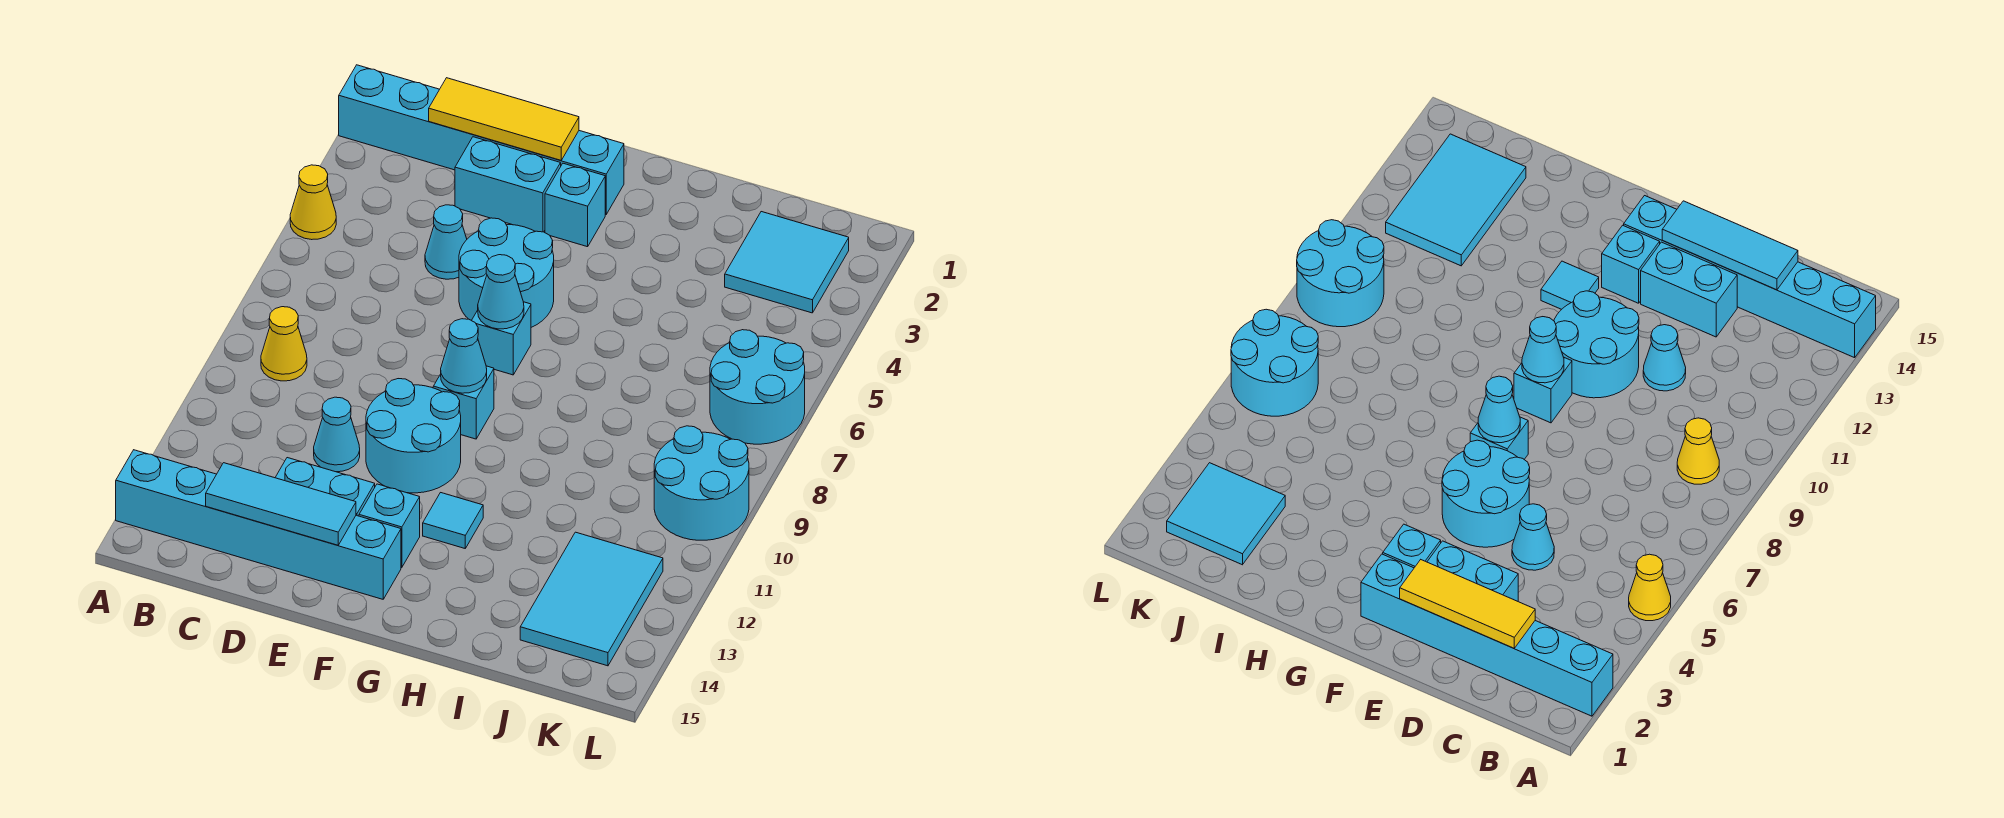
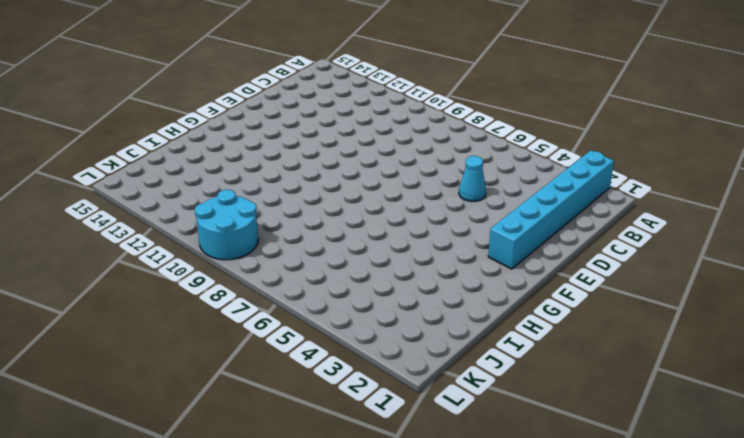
none -> yellow cone A5 level 1
none -> cyan brick A14:F14 level 1
none -> yellow cone B9 level 1

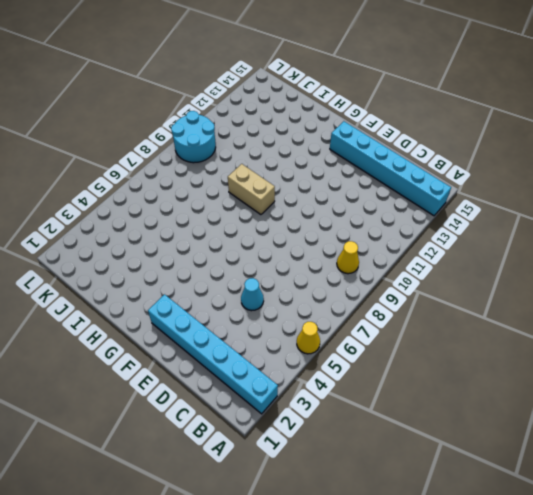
tan brick G9:H9 level 1 -> none
none -> cyan brick D3:E3 level 1
none -> cyan cone D11 level 1
none -> cyan brick D13:E13 level 1

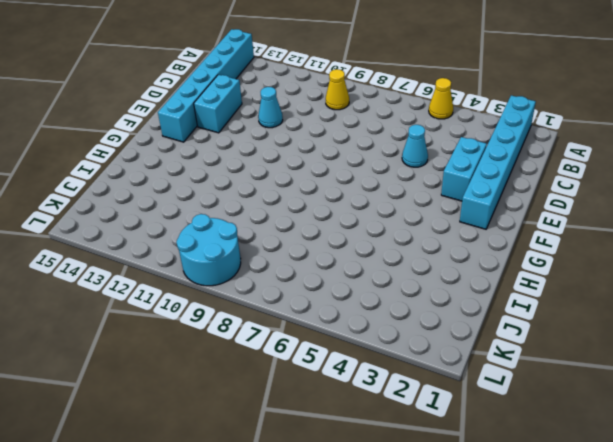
none -> cyan round brick E5:F6 level 1
none -> cyan round brick E10:F11 level 1
none -> cyan brick F3 level 1

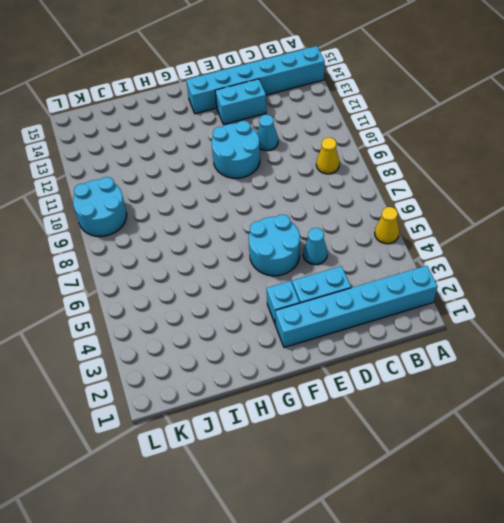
none -> cyan brick F7 level 1
none -> cyan brick F9 level 1
none -> cyan brick F13 level 1

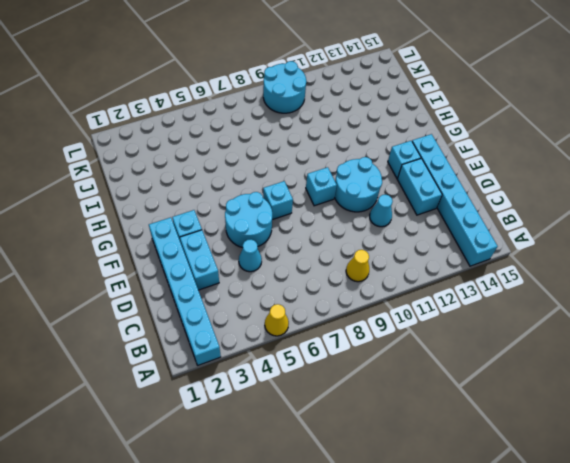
none -> cyan tile G12 level 1
none -> cyan tile J2:K3 level 1
none -> cyan tile J12:K14 level 1

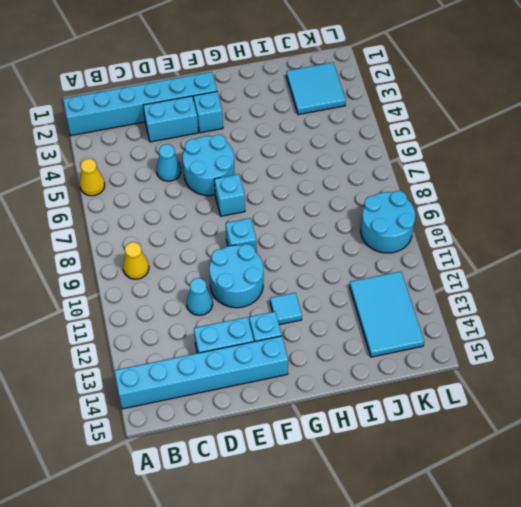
none -> cyan round brick K6:L7 level 1
none -> yellow tile C2:E2 level 2
none -> cyan tile C14:E14 level 2

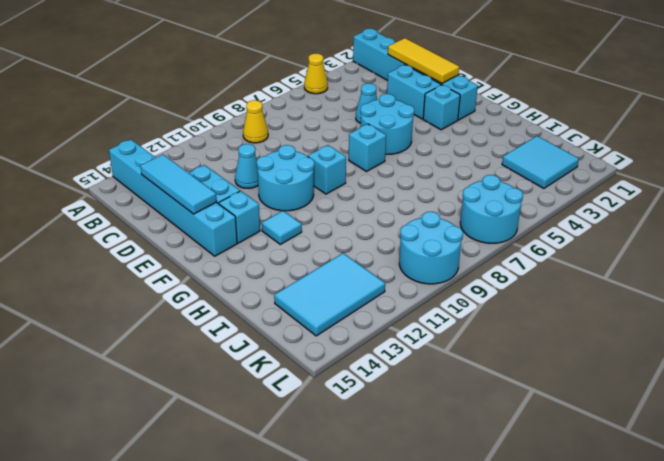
none -> cyan cone F7 level 2
none -> cyan cone F9 level 2

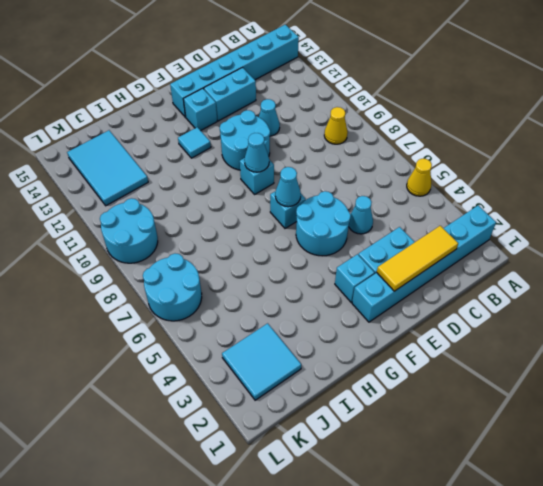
none -> cyan tile C14:E14 level 2

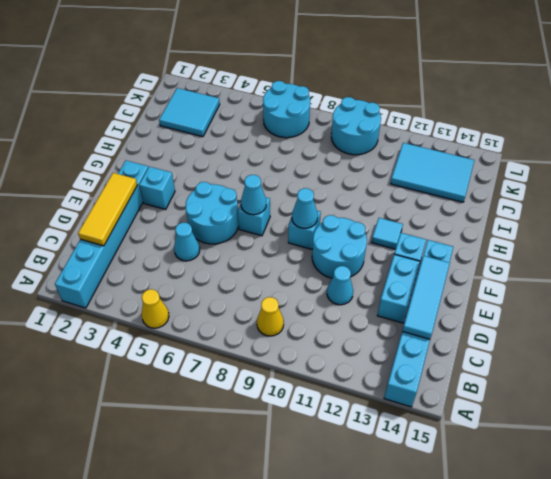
none -> cyan brick D3:E3 level 1

